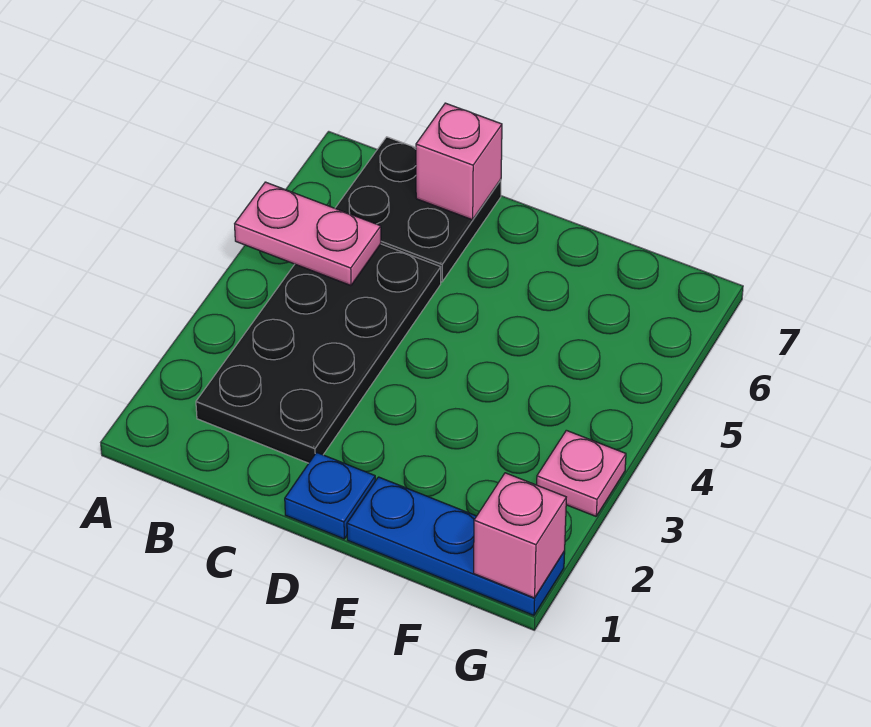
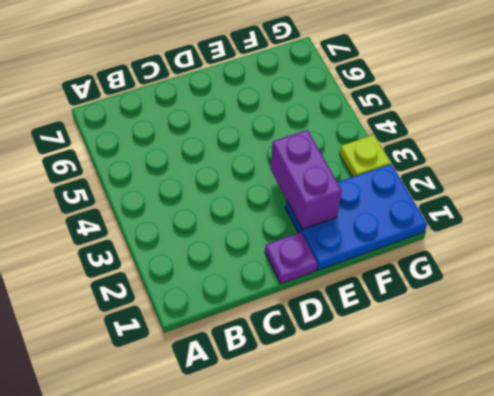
purple plate D1 level 1 -> blue plate D1 level 1
blue plate E1:G2 level 1 -> blue plate E1:G1 level 1
purple brick E2:E3 level 2 -> none
lime plate G3 level 1 -> pink plate G3 level 1
none -> black plate B2:C5 level 1
none -> black plate B6:C7 level 1

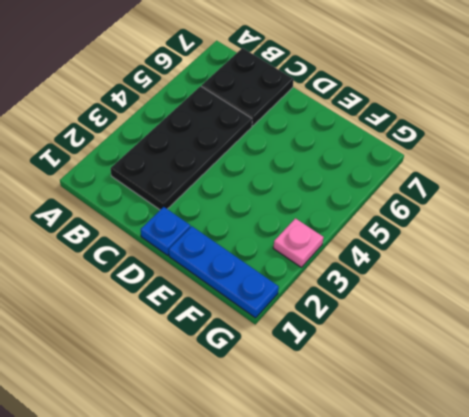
none -> pink plate A5:B5 level 2
none -> pink brick C7 level 2

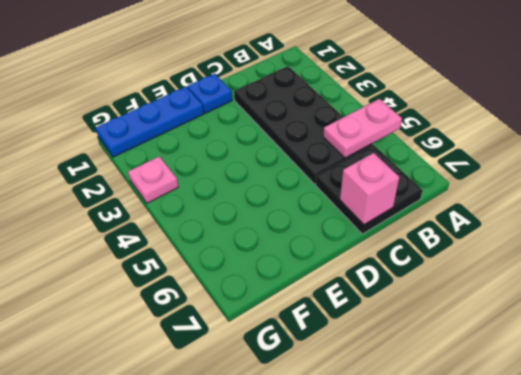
none -> pink brick G1 level 2

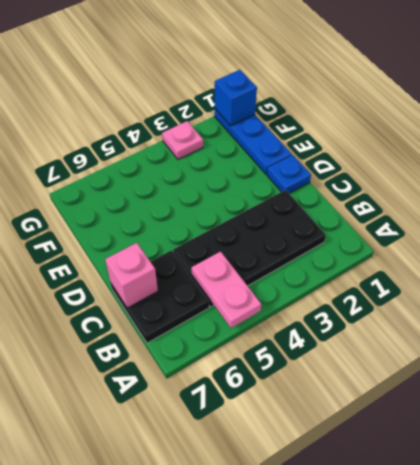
blue brick G1 level 2 -> pink brick G1 level 2

